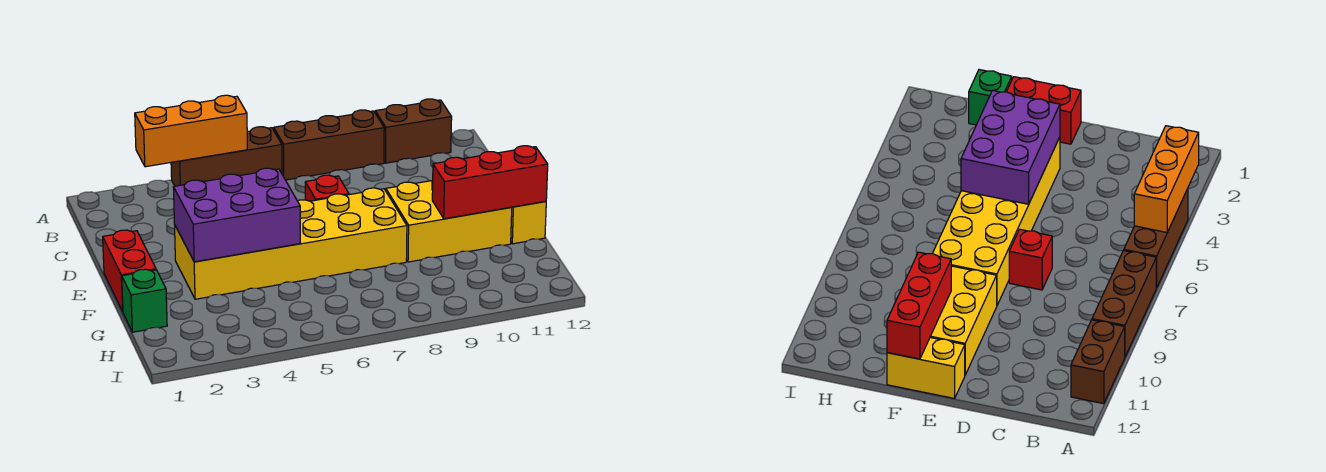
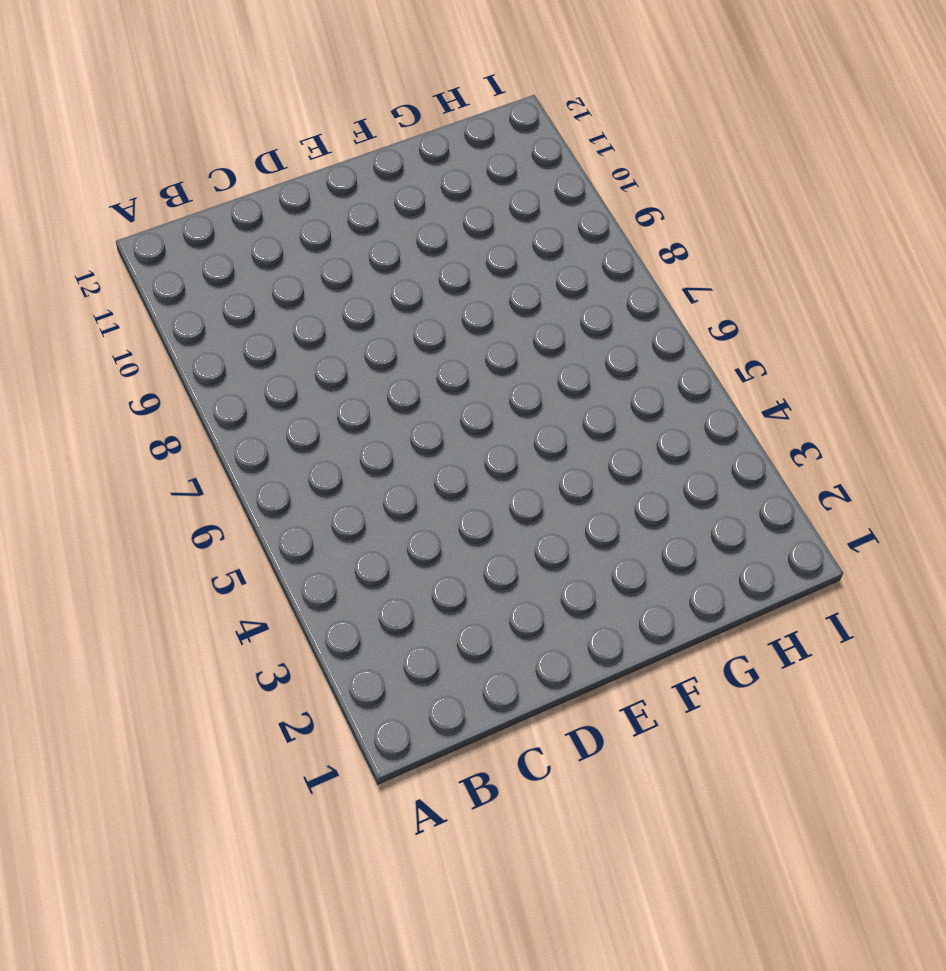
none -> brown brick A4:A6 level 1
none -> brown brick A7:A9 level 1
none -> brown brick A10:A11 level 1

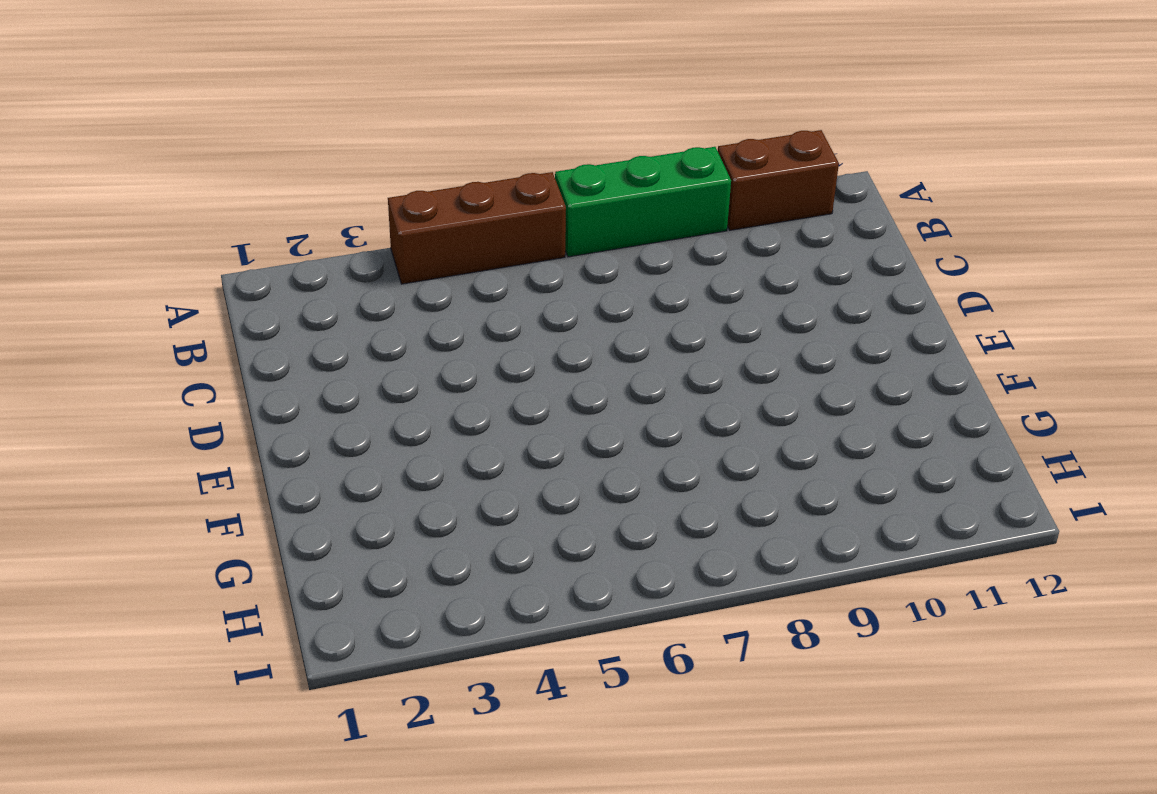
green brick A7:A9 level 1 -> brown brick A7:A9 level 1
none -> red brick D7 level 1
none -> red brick E1:F1 level 1
none -> yellow brick E3:F8 level 1

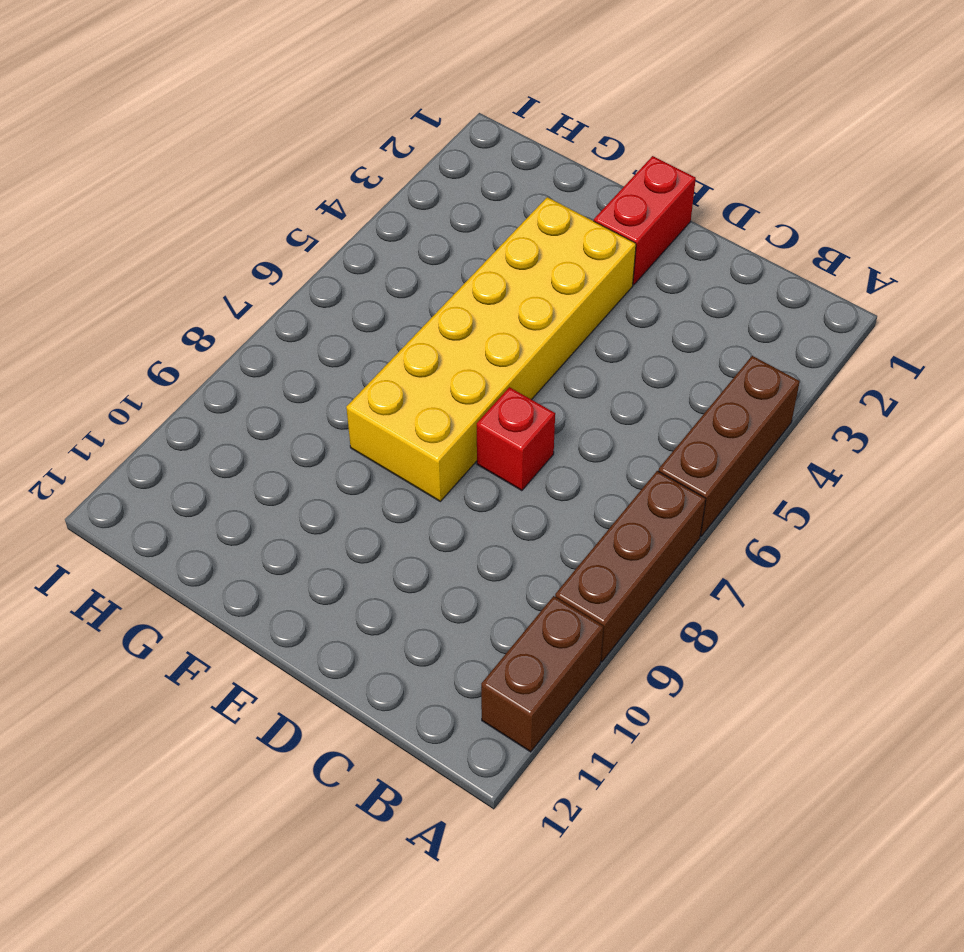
red brick E1:E2 level 1 -> red brick E1:F1 level 1
none -> yellow brick E9:F11 level 1
none -> yellow brick E12:F12 level 1
none -> green brick G1 level 1

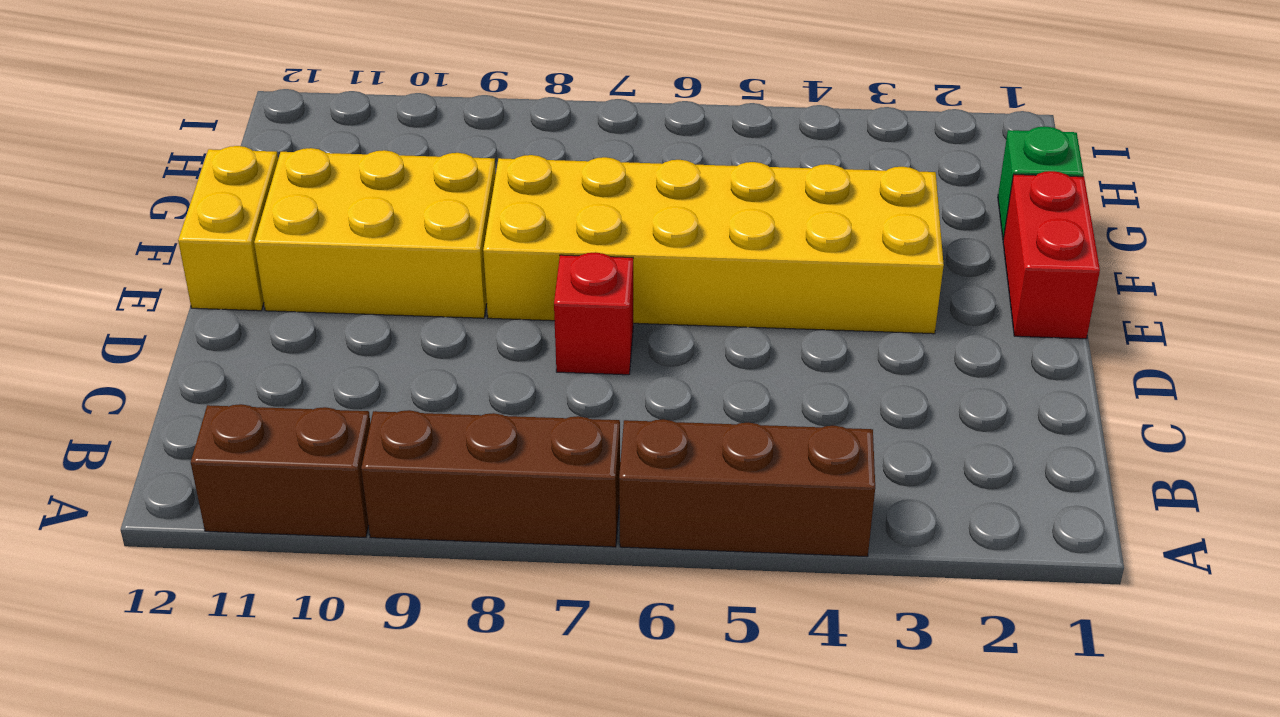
none -> orange brick A3:A5 level 2
none -> purple brick E3:F5 level 2
none -> red brick F10:F12 level 2

